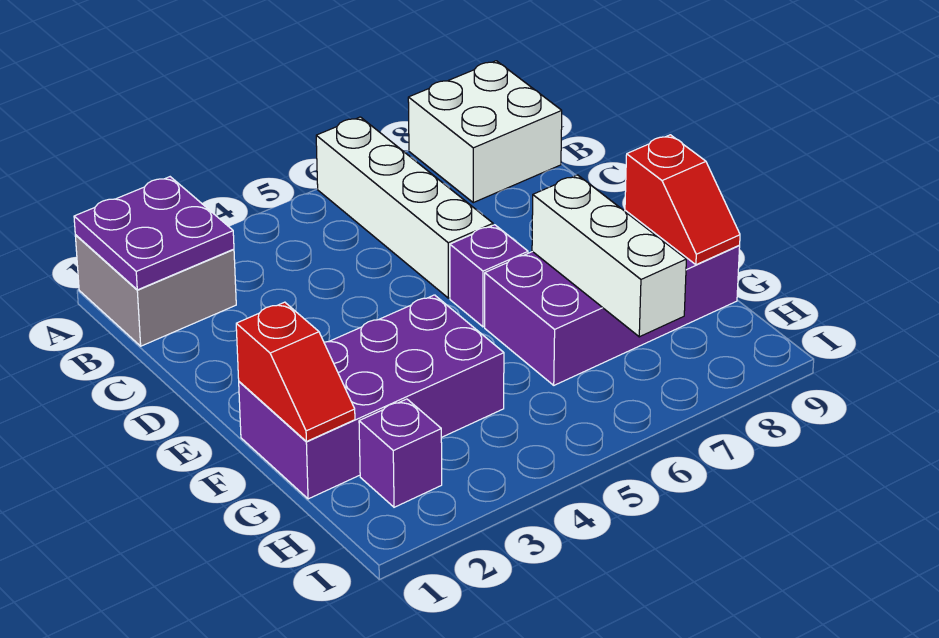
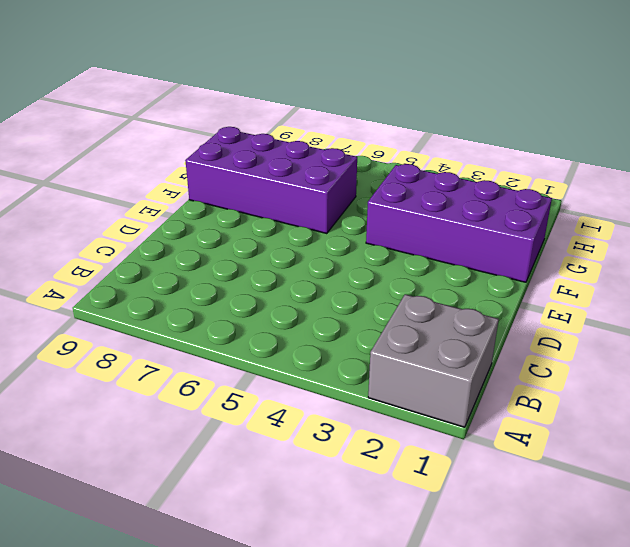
none -> white brick A6:D6 level 1
none -> white brick A8:B9 level 1

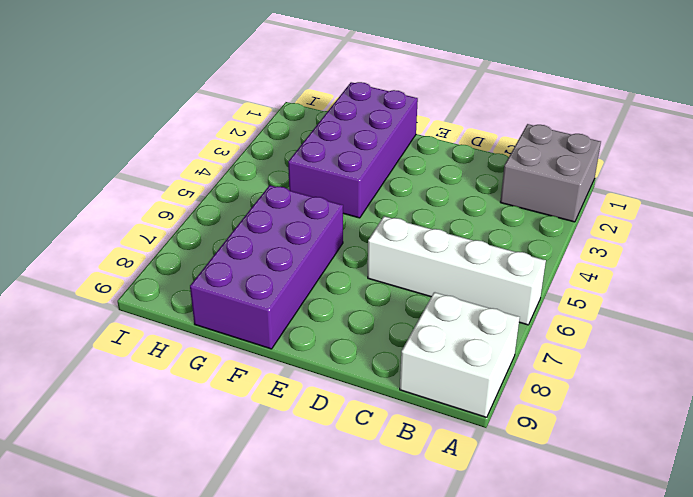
none -> purple brick E6 level 1
none -> purple brick H2 level 1

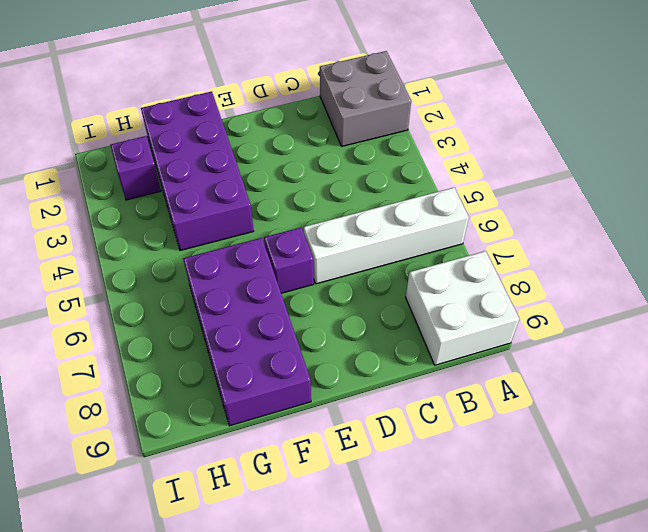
none -> purple plate A1:B2 level 2
none -> red slope F1:G1 level 2 top F

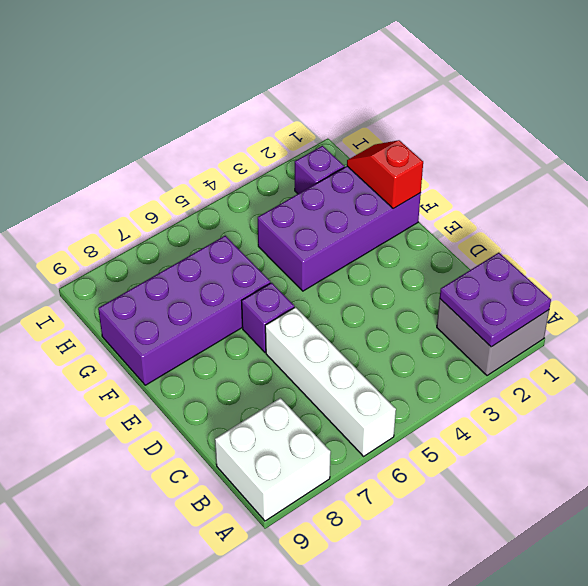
none -> white brick F7:H7 level 2
none -> red slope F9:G9 level 2 top F

